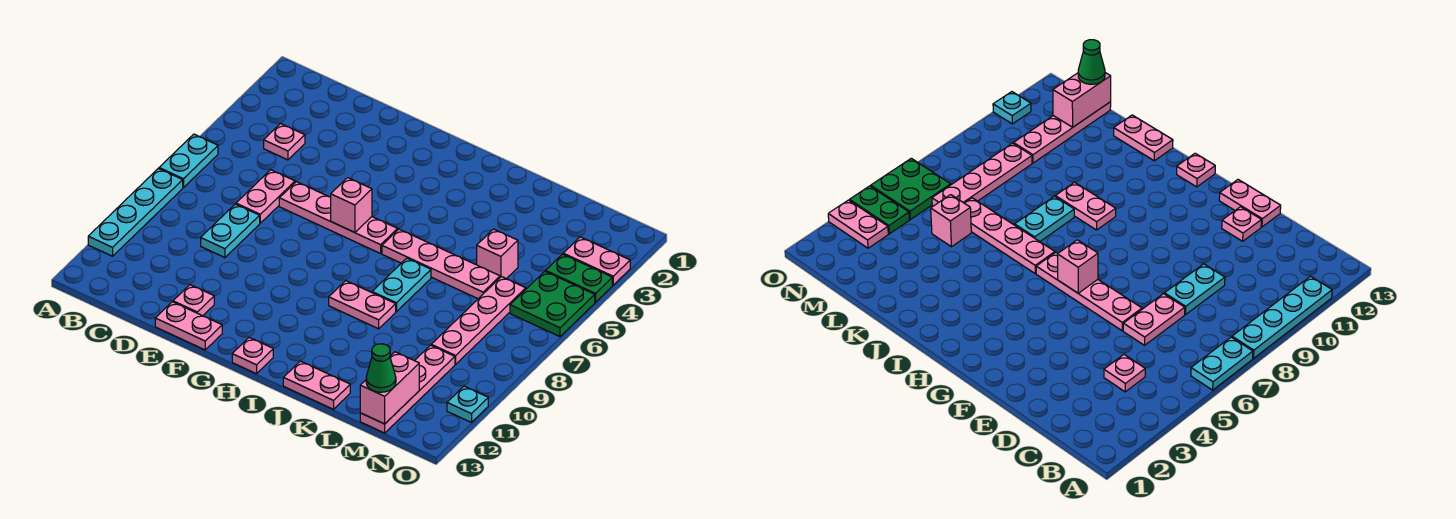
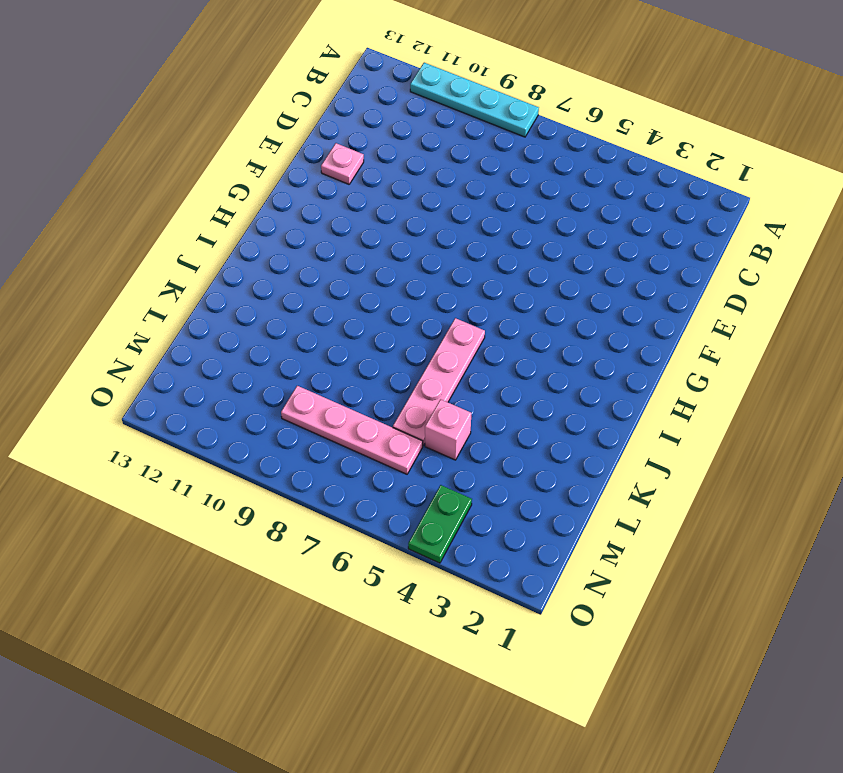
none -> cyan plate A6:A7 level 1
none -> pink plate C4 level 1
none -> pink plate D6:D7 level 1

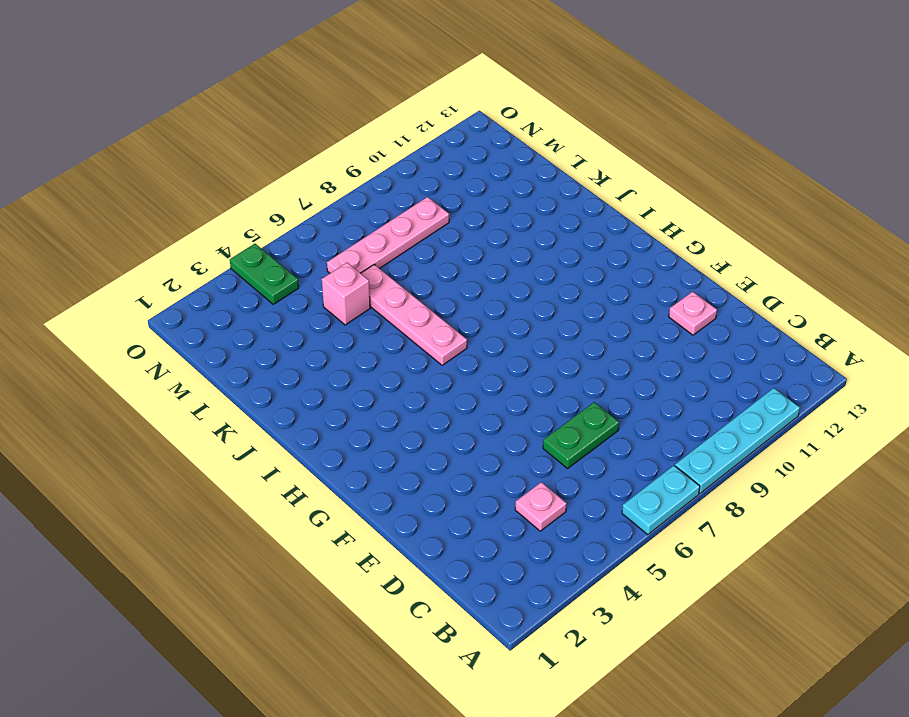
green plate D6:D7 level 1 -> pink plate D6:D7 level 1
none -> cyan plate D8:D9 level 1
none -> pink plate E6:H6 level 1
none -> pink plate E13:F13 level 1

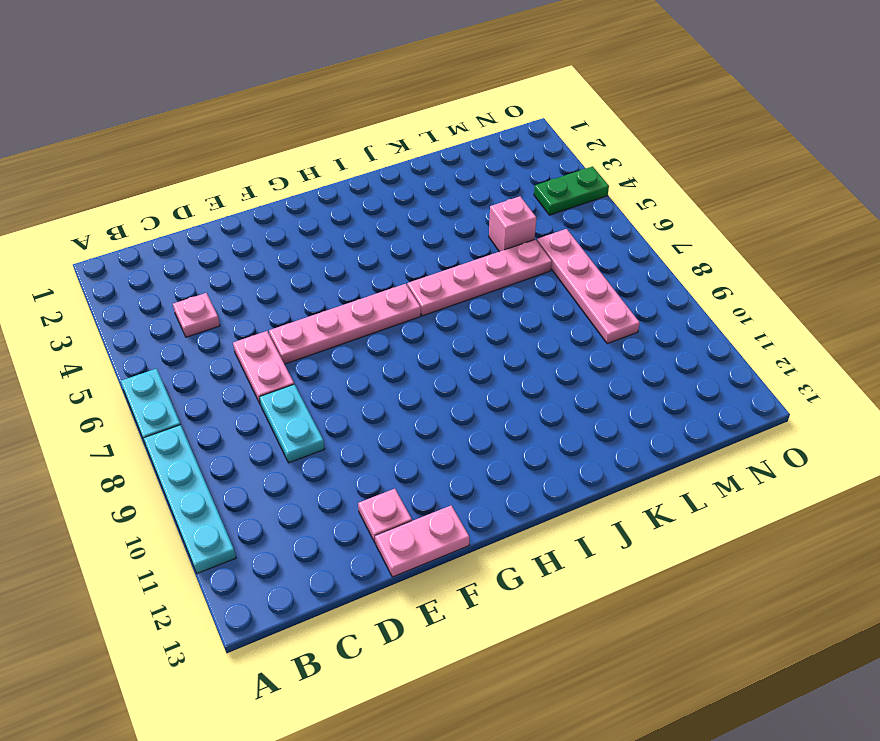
none -> pink plate H13 level 1
none -> pink plate I9:J9 level 1
none -> cyan plate J7:J8 level 1

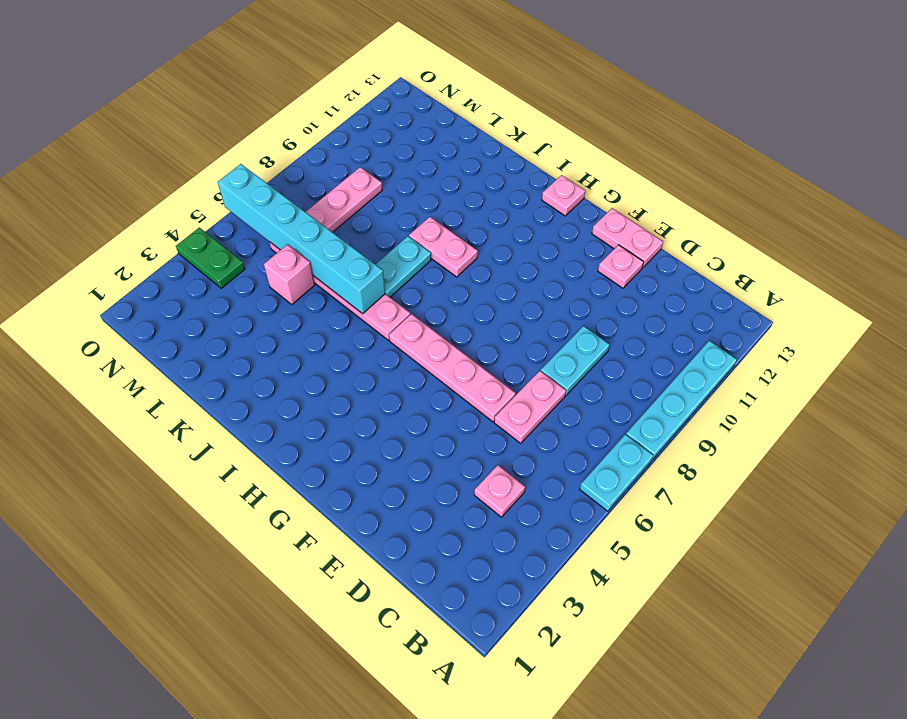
cyan brick J6:O6 level 2 -> none
none -> pink plate J13:K13 level 1
none -> pink plate M10:M13 level 1
none -> pink plate N3:O3 level 1

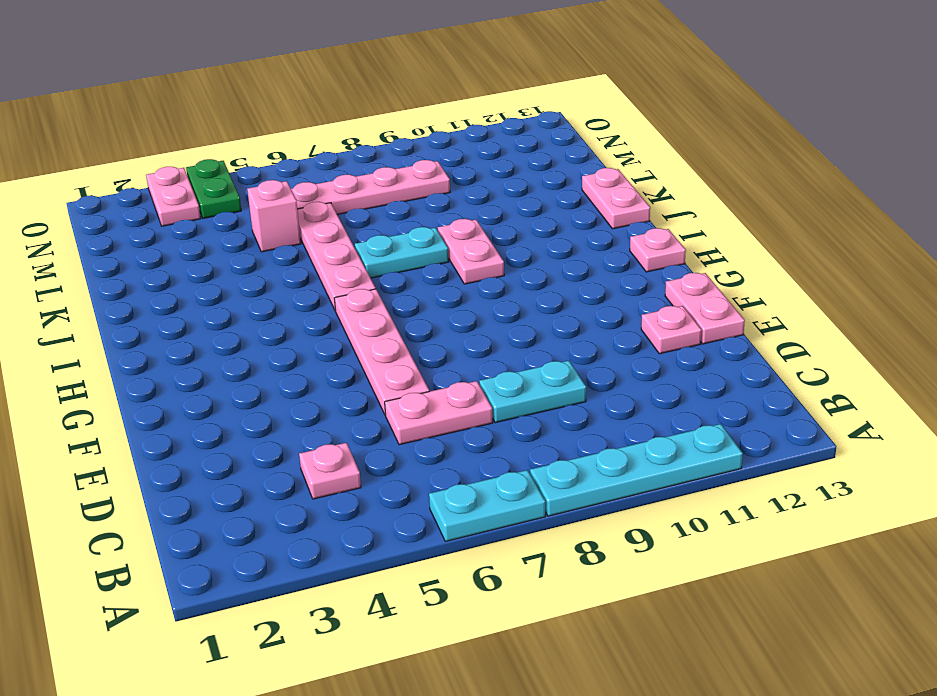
none -> pink plate M10:M13 level 1
none -> green plate N5:O6 level 1
none -> cyan plate O11 level 1

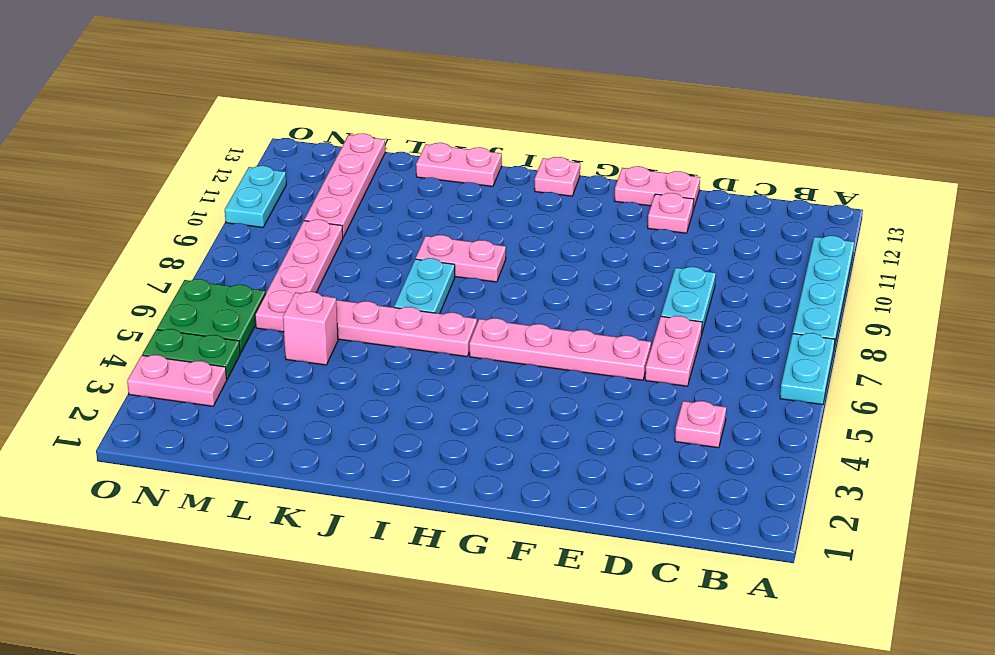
cyan plate O10:O11 level 1 -> cyan plate O11 level 1
none -> pink brick G6 level 2
none -> pink brick M12:M13 level 2
none -> green cone M13 level 3

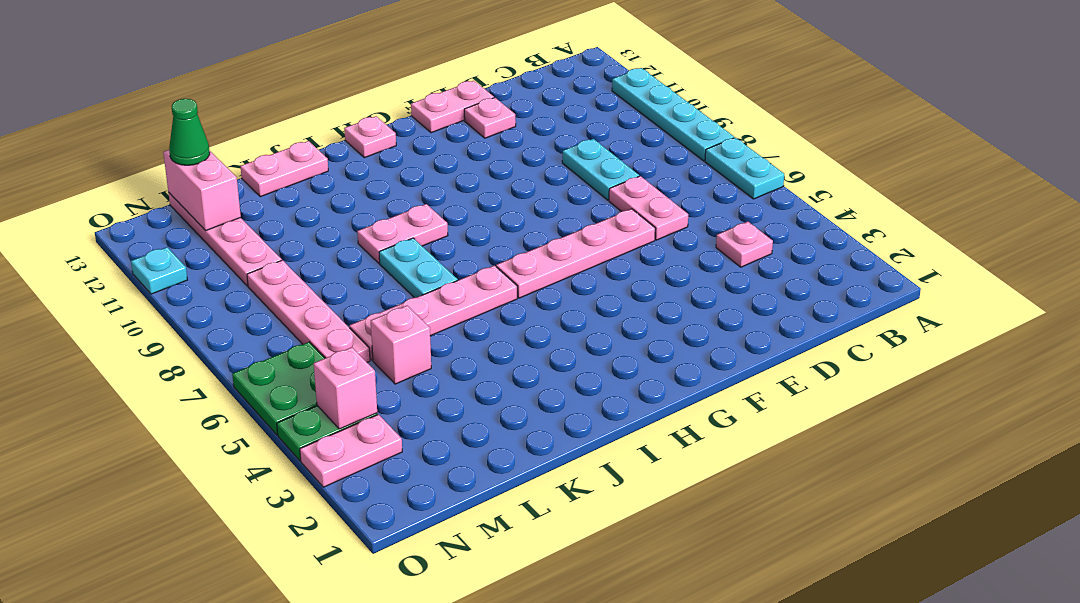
pink brick N4 level 2 -> pink brick G6 level 2

